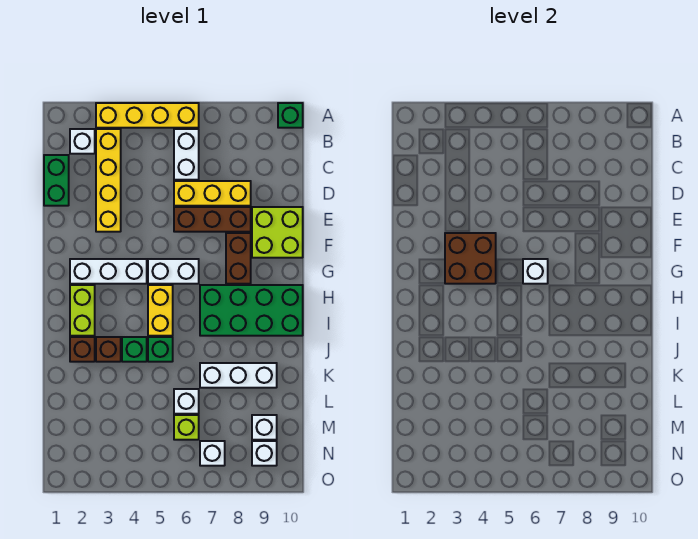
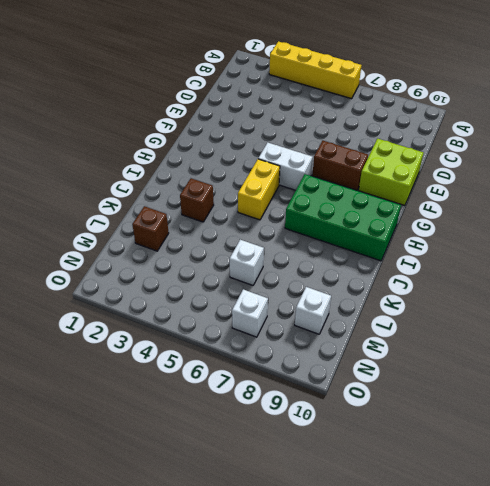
brown brick F7:F8 level 1 -> brown brick F8:G8 level 1
brown brick L2 level 1 -> brown brick J2 level 1
none -> green brick A10 level 1
none -> white brick B2 level 1
none -> yellow brick B3:E3 level 1

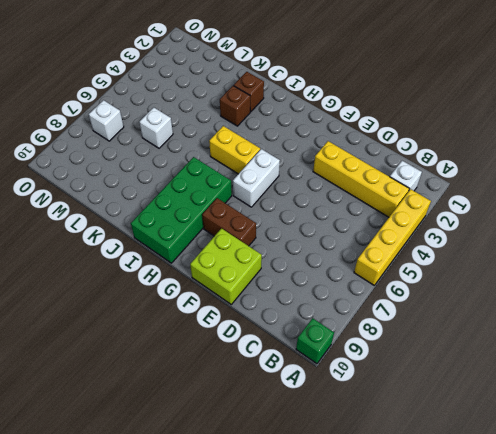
none -> white brick B6:C6 level 1
none -> green brick C1:D1 level 1
none -> yellow brick D6:D8 level 1

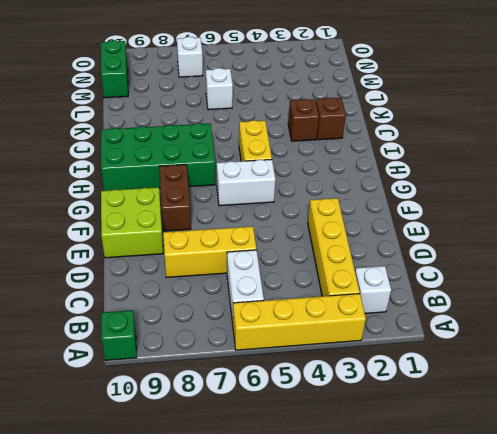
green brick M10:N10 level 1 -> green brick C1:D1 level 1
none -> brown brick E6:E8 level 1
none -> white brick G2:G4 level 1
none -> lime brick H2:I2 level 1

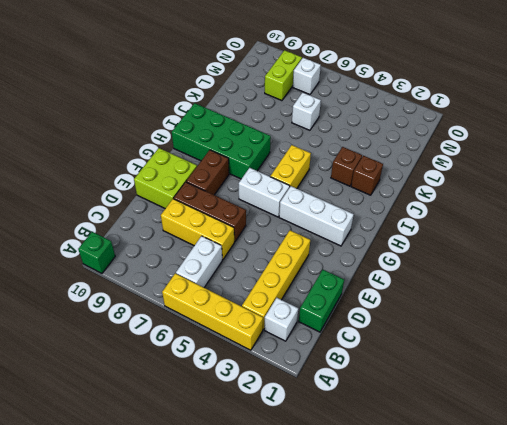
lime brick M8:N8 level 1 -> lime brick H2:I2 level 1
none -> green brick J4 level 1
none -> green brick J5 level 1
none -> white brick K7:K9 level 1

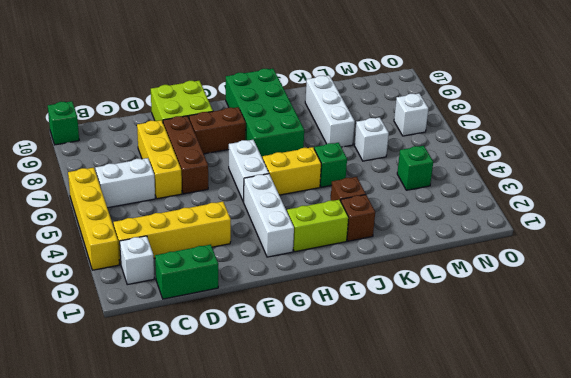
green brick M4 level 1 -> green brick J4 level 1
none -> lime brick M6 level 1
none -> white brick M9 level 1
none -> white brick N9 level 1

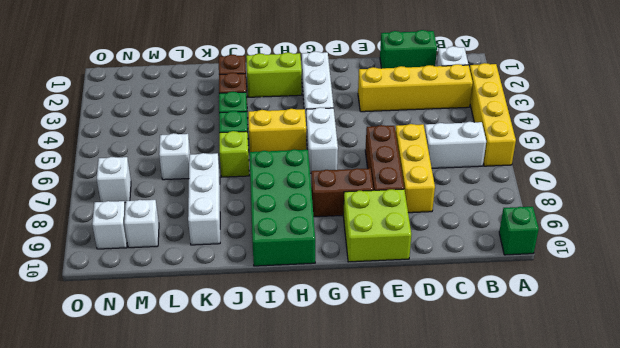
lime brick J6 level 1 -> lime brick M6 level 1
none -> brown brick F3:G4 level 2
none -> white brick G6 level 2

